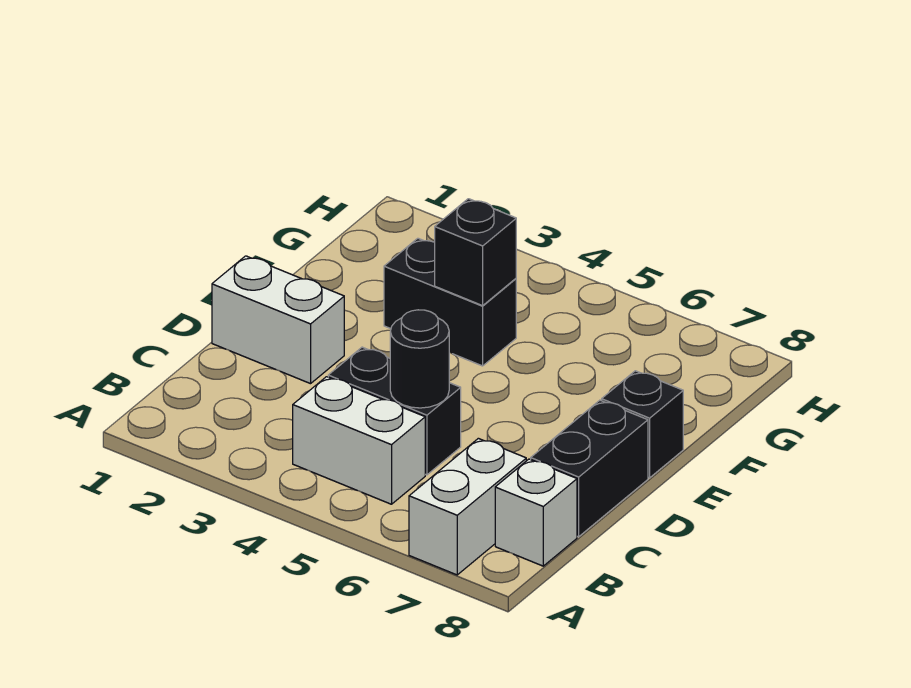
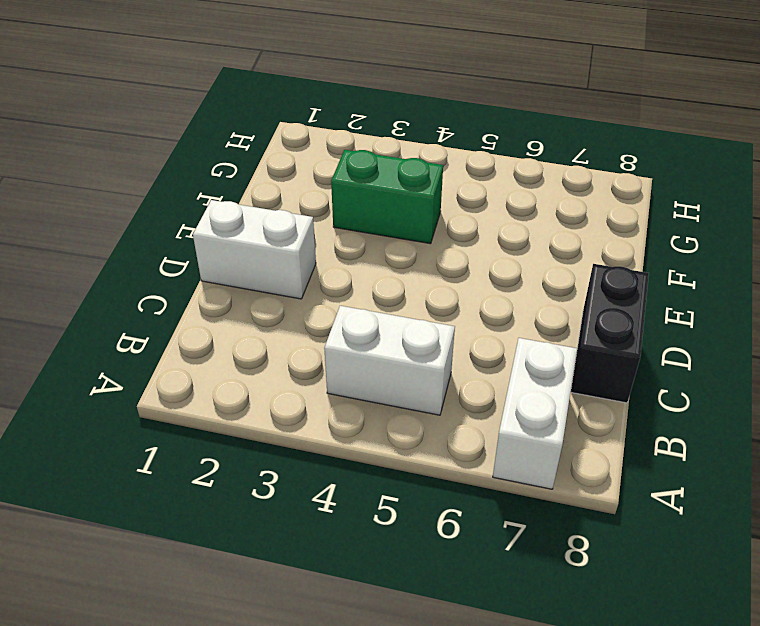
green brick F3:F4 level 1 -> black brick F3:F4 level 1
none -> white brick B8 level 1
none -> black brick C4:C5 level 1

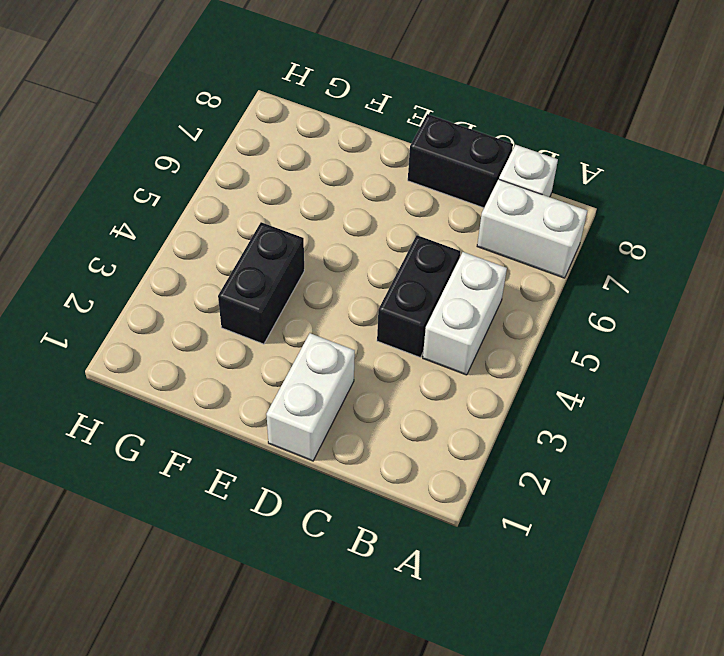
none -> black brick E8 level 1
none -> black round brick C5 level 2

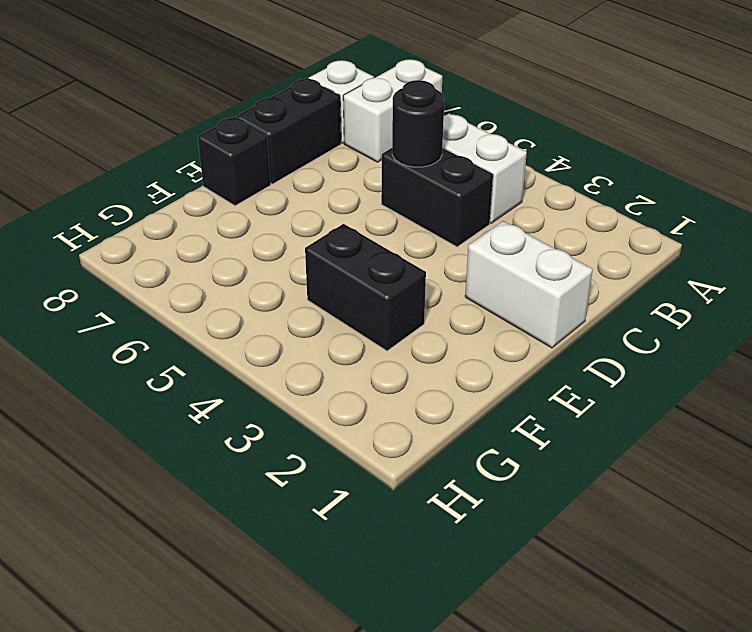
none -> black brick F4 level 2

